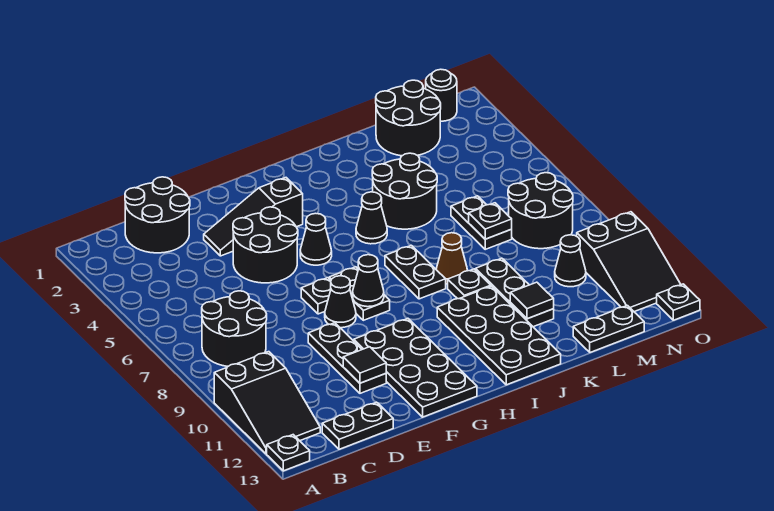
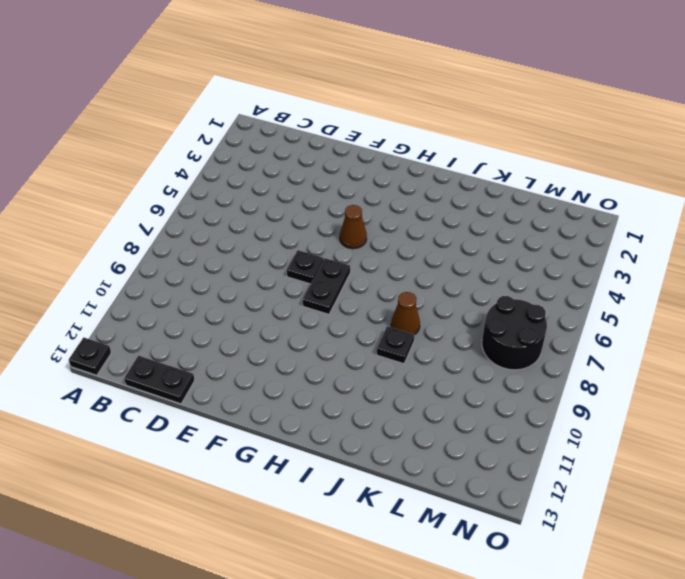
brown cone G5 level 1 -> black cone G5 level 1
none -> black slope A10:B12 level 1 top 10
none -> black round brick B7:C8 level 1
none -> black round brick C1:D2 level 1
none -> black slope E3:G3 level 1 top G

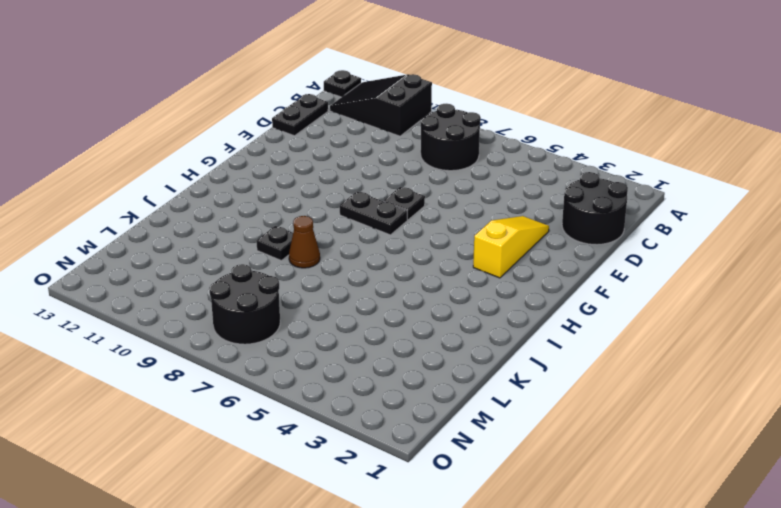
yellow slope E3:G3 level 1 top G -> black slope E3:G3 level 1 top G
none -> black round brick E4:F5 level 1
none -> black plate E9:E11 level 1
none -> black cone F8 level 1
none -> black plate F10:G13 level 1

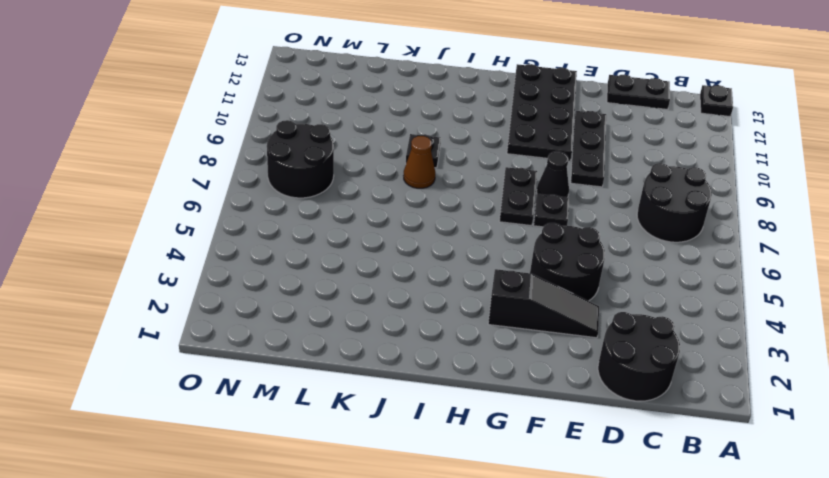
none -> black slope A10:B12 level 1 top 10
none -> black cone G5 level 1
none -> black cone I5 level 1
none -> black plate I7:I8 level 1

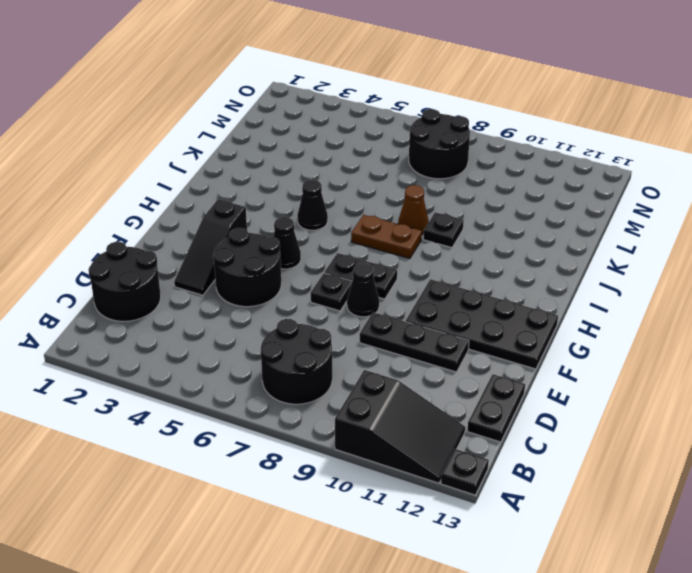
brown plate I7:I8 level 1 -> black plate I7:I8 level 1
none -> black plate I10:J13 level 1
none -> black round brick J4:K5 level 1
none -> black plate K9:K11 level 1
none -> black round brick L1:M2 level 1

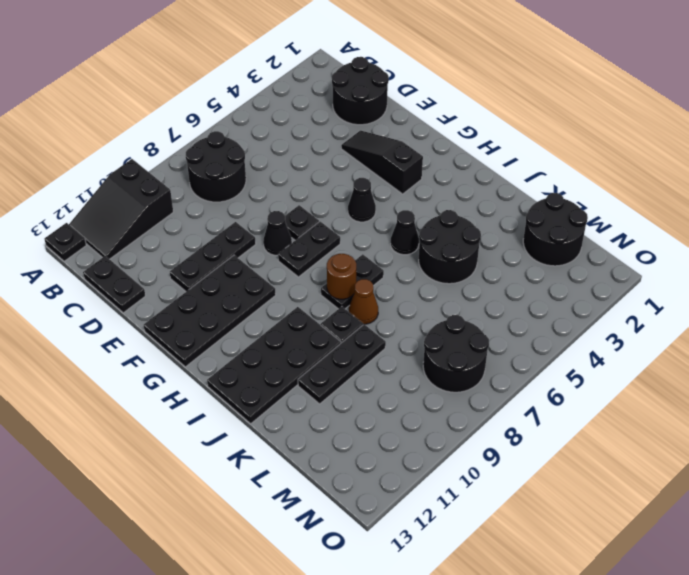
brown round brick I8 level 2 -> none
none -> black round brick E4:F5 level 1
none -> black plate L6:L7 level 1
none -> black plate L13:M13 level 1
none -> black cone M10 level 1

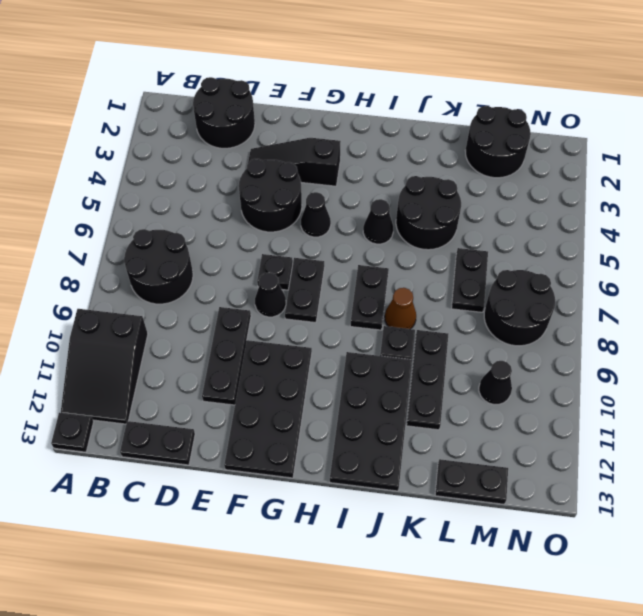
none -> black round brick N1 level 1
none -> black slope N10:O12 level 1 top 10
none -> black plate O13 level 1
none -> black tile E11 level 2

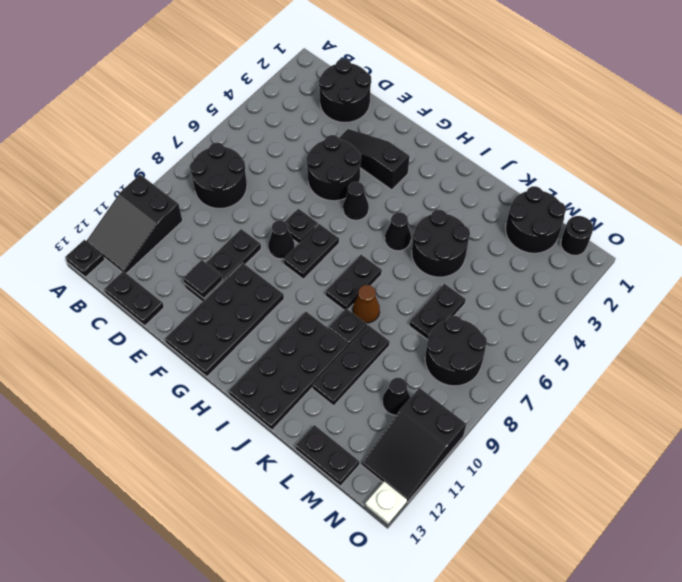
white plate O13 level 1 -> black plate O13 level 1
none -> black cone G8 level 2
none -> black tile K11 level 2
none -> black plate L7 level 2

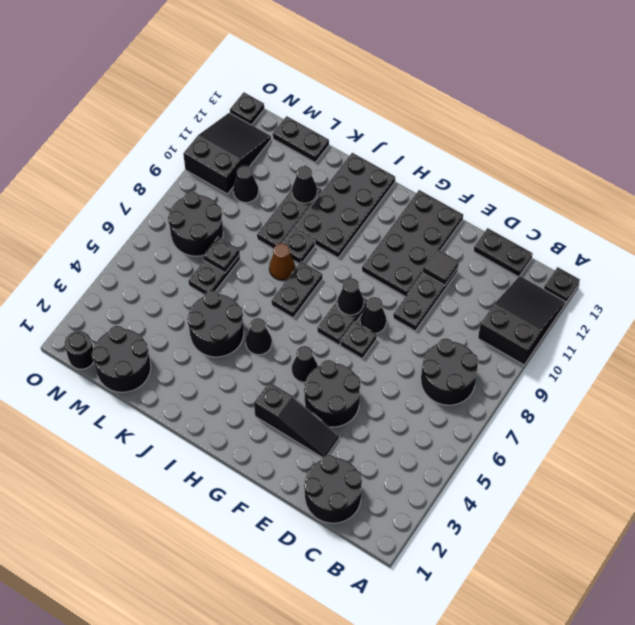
black cone K11 level 2 -> black tile K11 level 2

